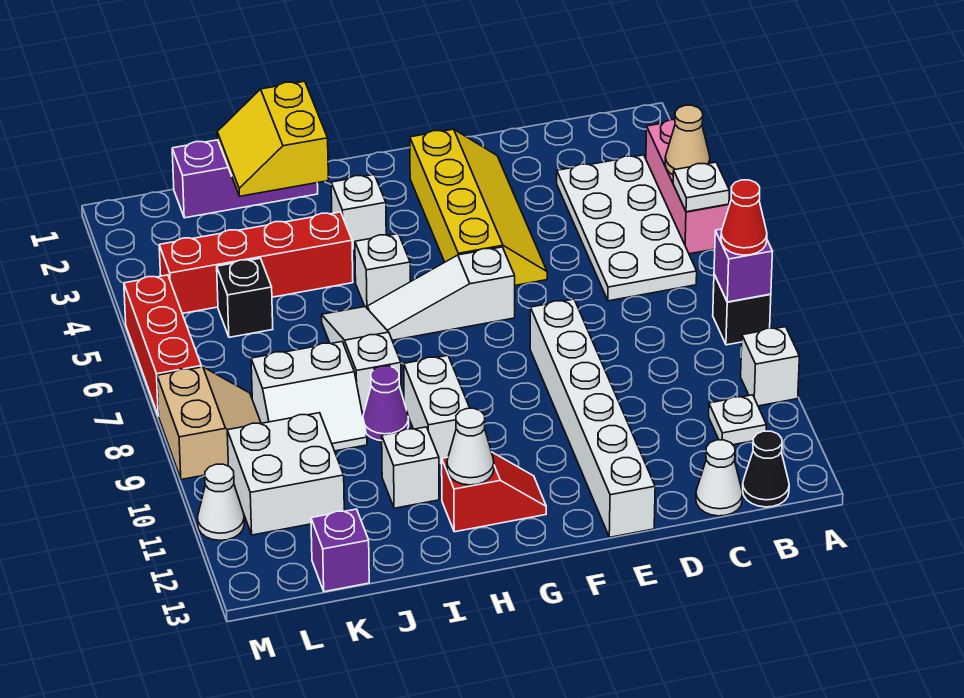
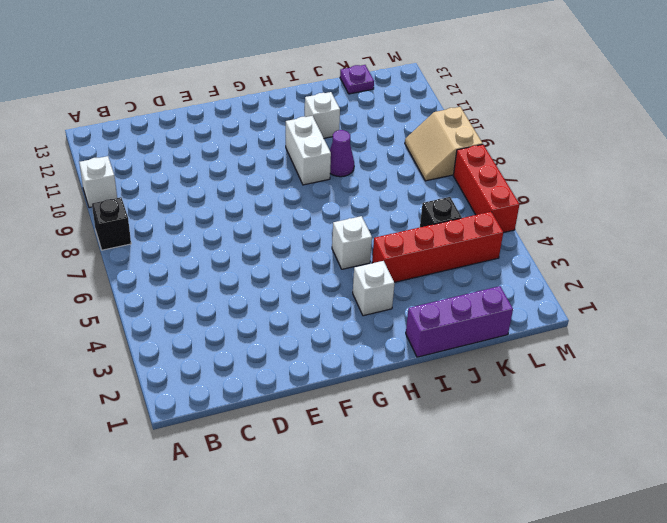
purple plate K13 level 1 -> purple brick K13 level 1
none -> pink brick A3:A5 level 1
none -> white plate B3:C6 level 1
none -> white plate B11 level 1
none -> black cone B13 level 1

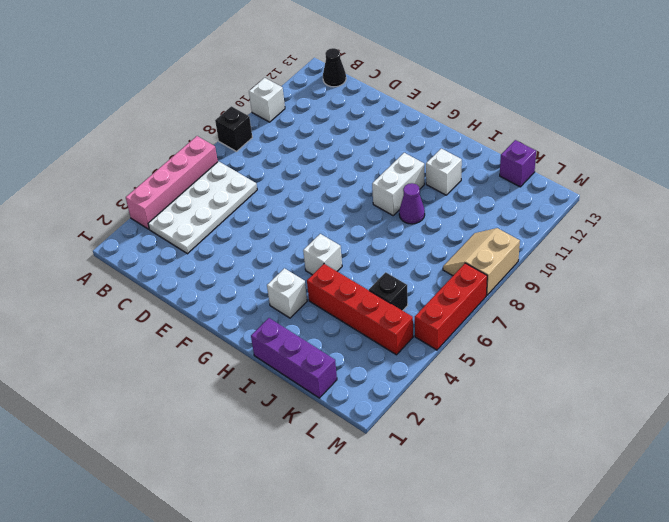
pink brick A3:A6 level 1 -> pink brick A3:A5 level 1
none -> white plate B11 level 1
none -> white cone C13 level 1
none -> yellow slope E2:F5 level 1 top F
none -> white brick E8:E13 level 1

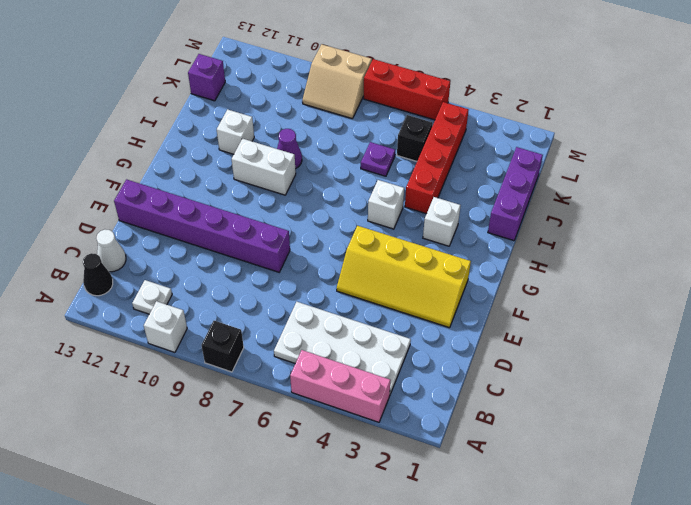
purple brick E8:E13 level 1 -> white brick E8:E13 level 1
purple plate J6 level 1 -> none
none -> white slope F6:H6 level 1 top F
none -> red slope G12:H12 level 1 top H
none -> white slope I6:I8 level 1 top 8
none -> white slope J8:K9 level 1 top 8

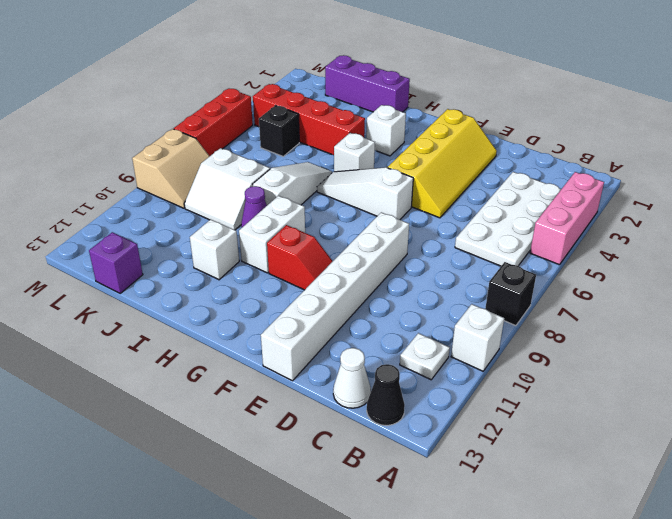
red slope F10:G10 level 1 top G -> red slope G12:H12 level 1 top H
none -> white brick K10:L11 level 1
none -> white cone M11 level 1
none -> tan cone A4 level 2
none -> white plate A5 level 2

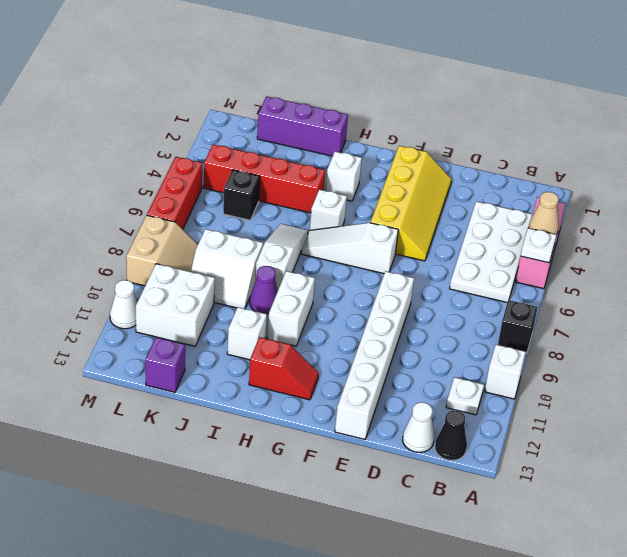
none -> purple brick A8 level 2
none -> white cone H12 level 2
none -> yellow slope I1:J2 level 2 top I
none -> red cone A8 level 3

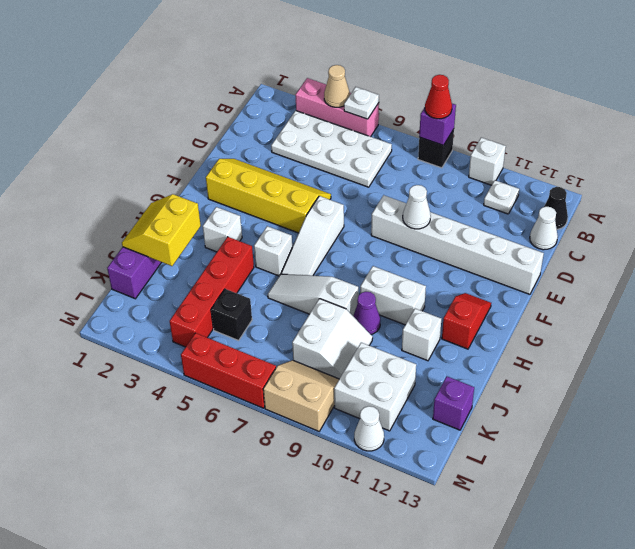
white cone E9 level 2 -> white cone H12 level 2
yellow slope I1:J2 level 2 top 2 -> yellow slope I1:J2 level 2 top I

